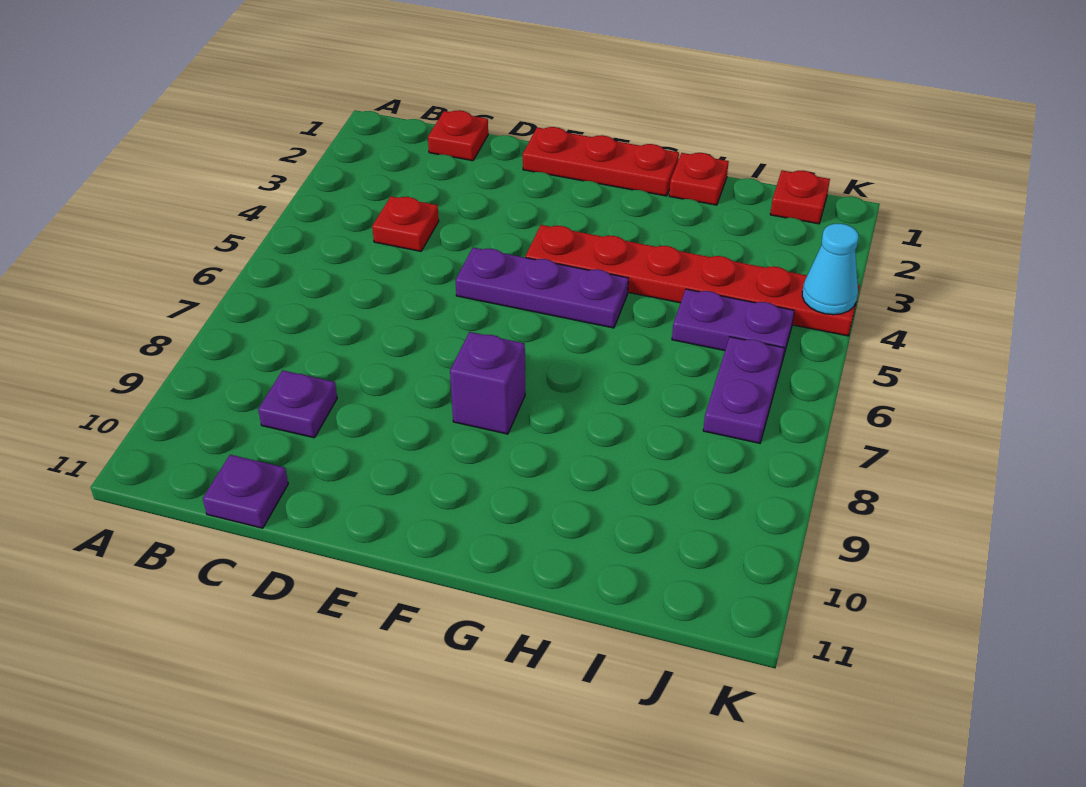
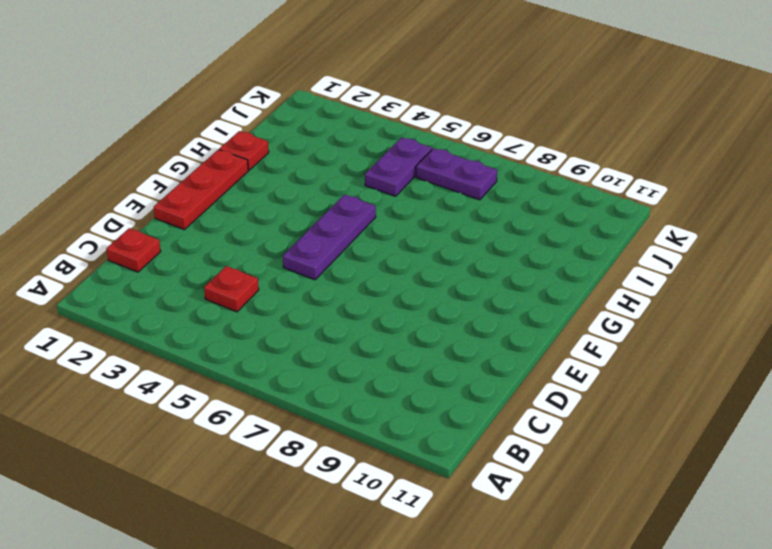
none -> purple plate C9 level 1
none -> purple plate C11 level 1
none -> red plate F4:K4 level 1

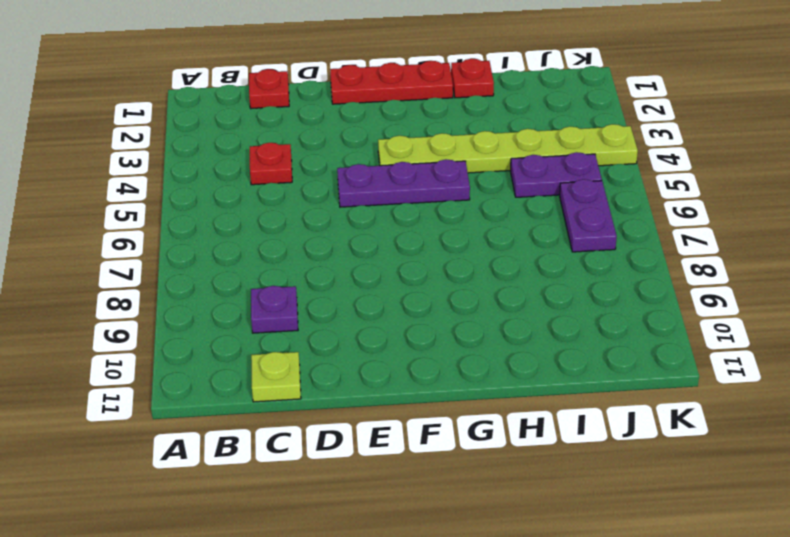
lime plate C11 level 1 -> purple plate C11 level 1
lime plate F4:K4 level 1 -> red plate F4:K4 level 1
none -> purple brick F8 level 1
none -> red plate J1 level 1
none -> cyan cone K4 level 2

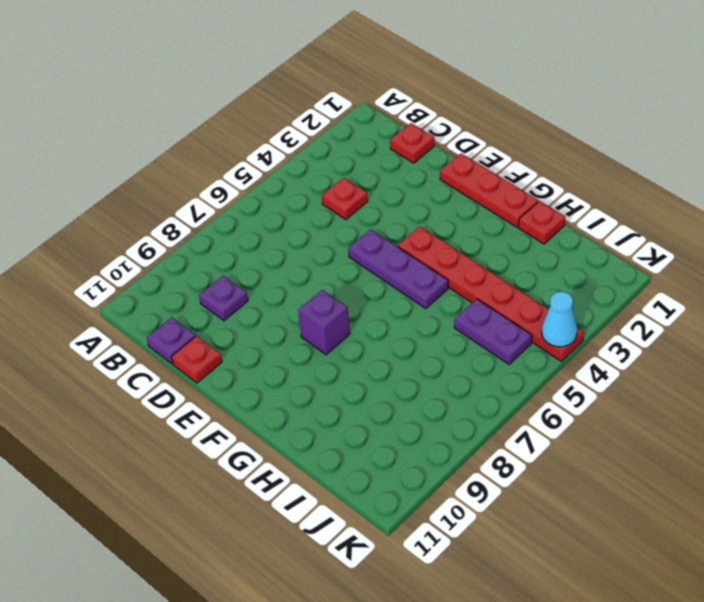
red plate D11 level 1 -> red plate J1 level 1
none -> purple plate J6:J7 level 1

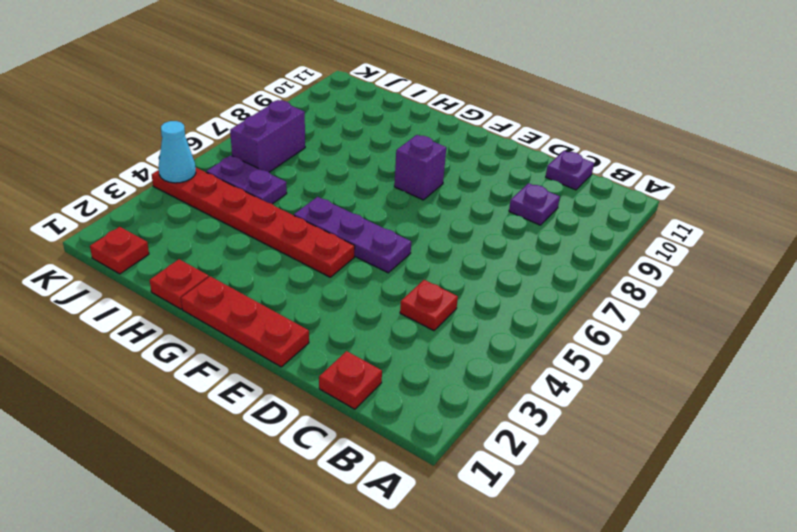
purple brick J6:J7 level 1 -> purple plate J6:J7 level 1

